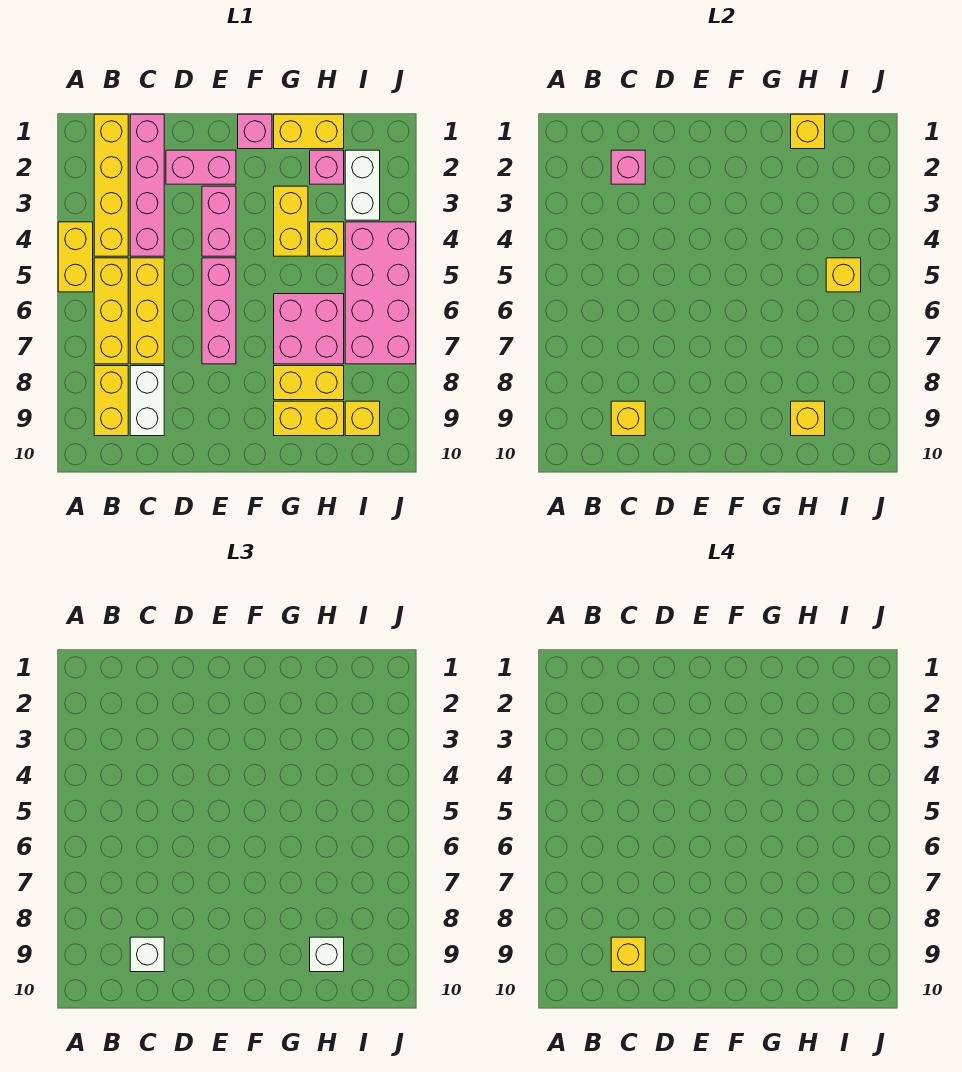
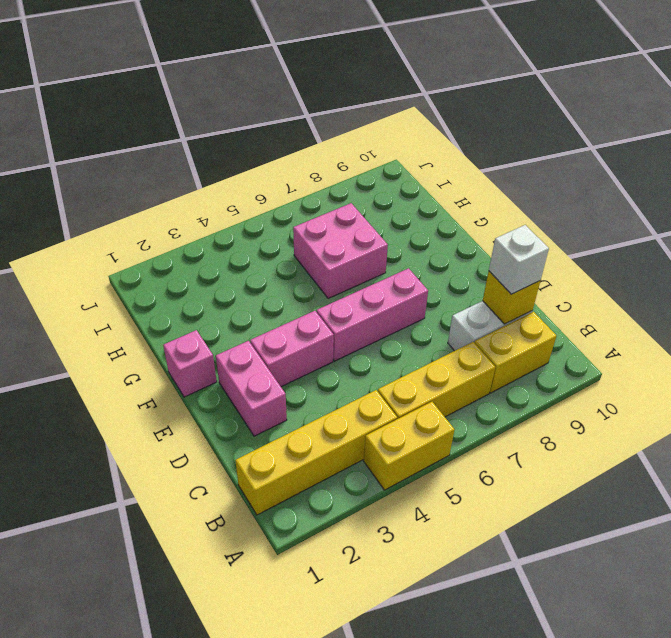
none -> pink brick C1:C4 level 1
none -> yellow brick C5:C7 level 1
none -> yellow brick G1:H1 level 1

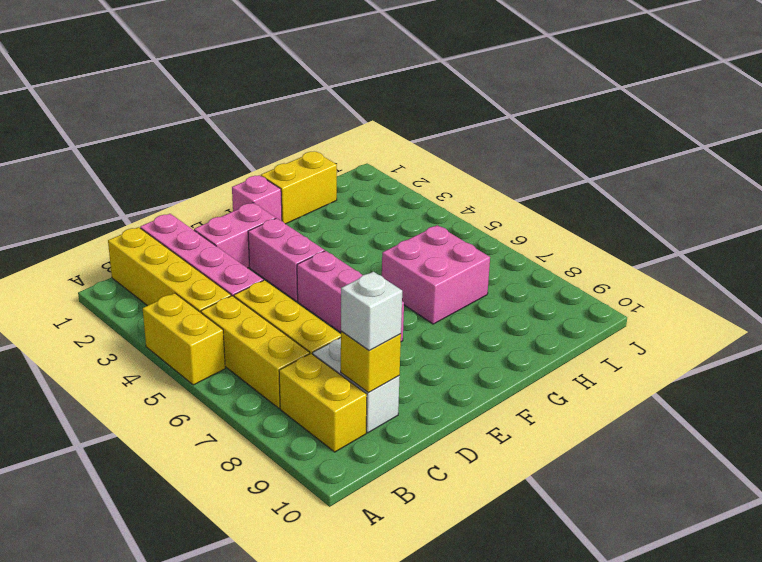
none -> yellow brick G3:G4 level 1
none -> yellow brick G8:H8 level 1
none -> yellow brick G9:H9 level 1

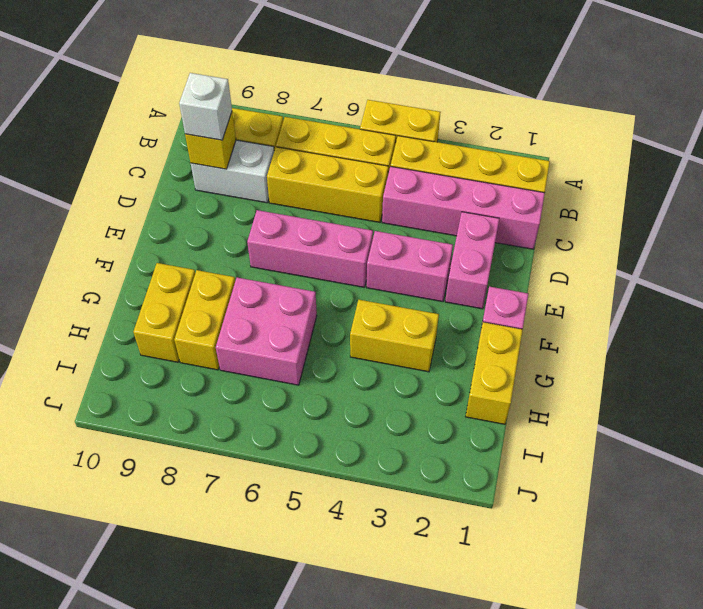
none -> pink brick H2 level 1
none -> yellow brick H4 level 1
none -> white brick I2:I3 level 1

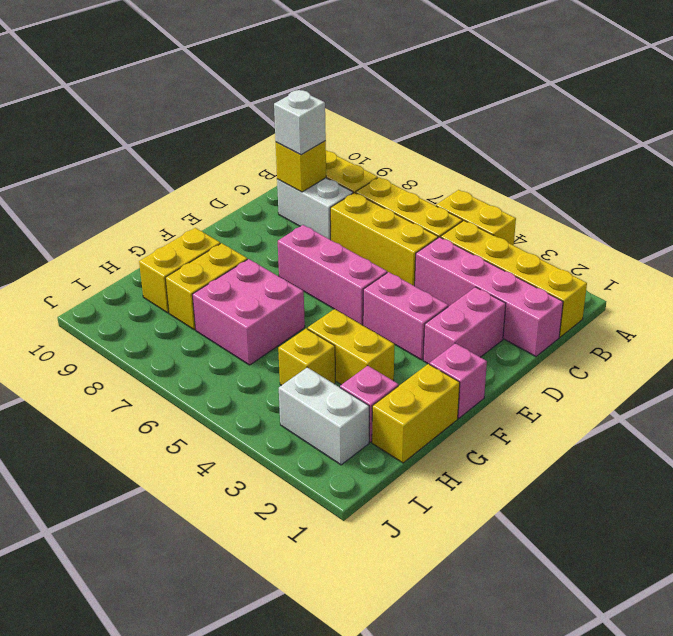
none -> pink brick I4:J7 level 1
none -> yellow brick I9 level 1
none -> pink brick C2 level 2

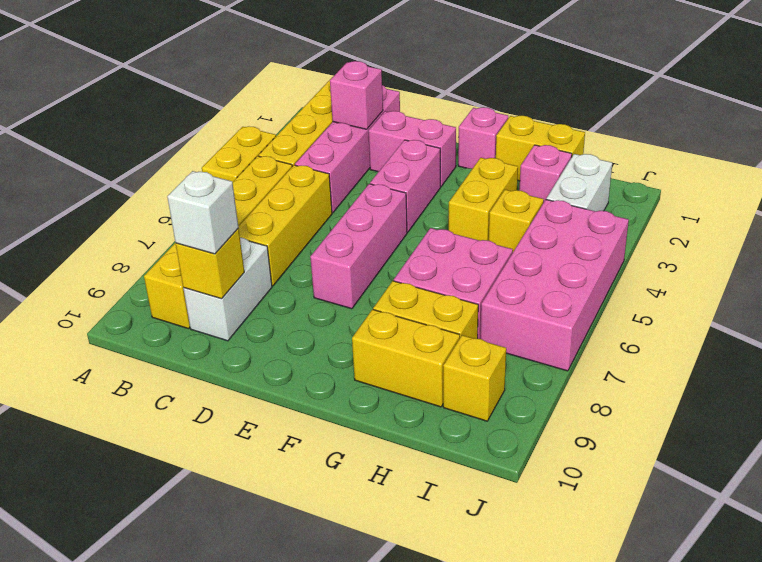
none -> yellow brick H1 level 2
none -> yellow brick H9 level 2
none -> yellow brick I5 level 2

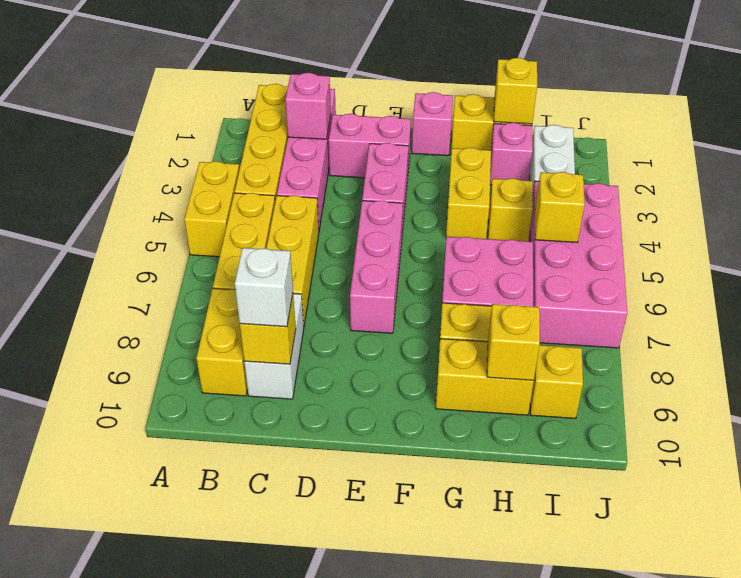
none -> white brick H9 level 3
none -> yellow brick C9 level 4

